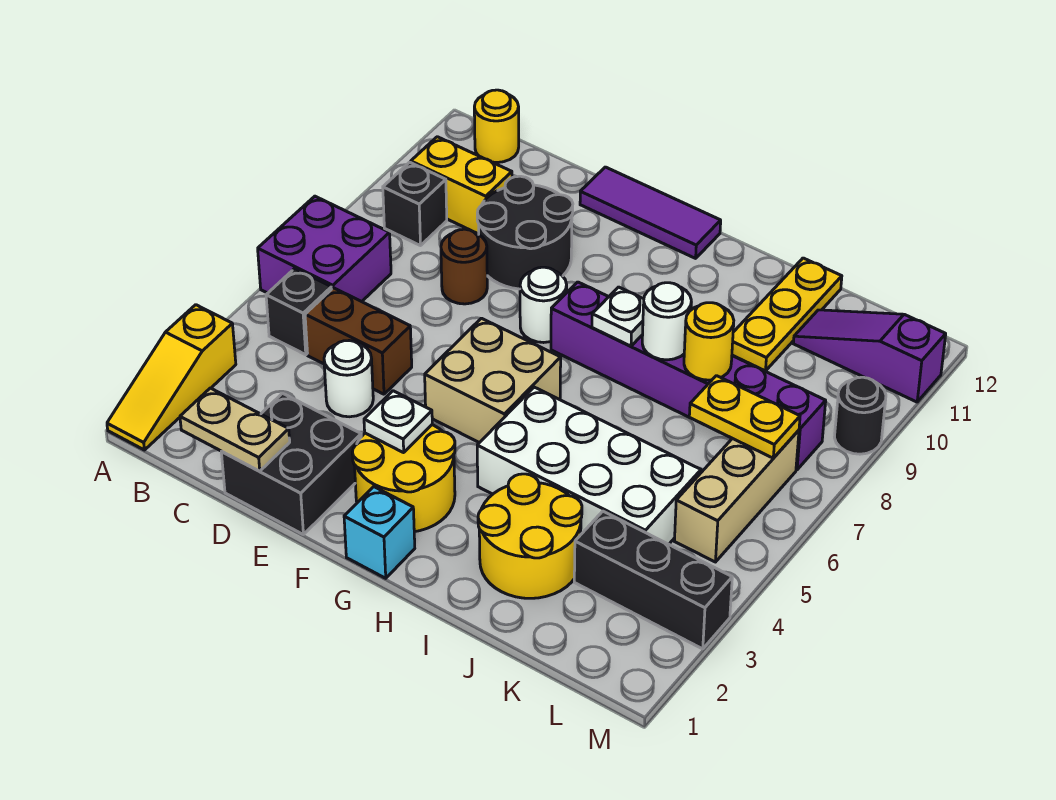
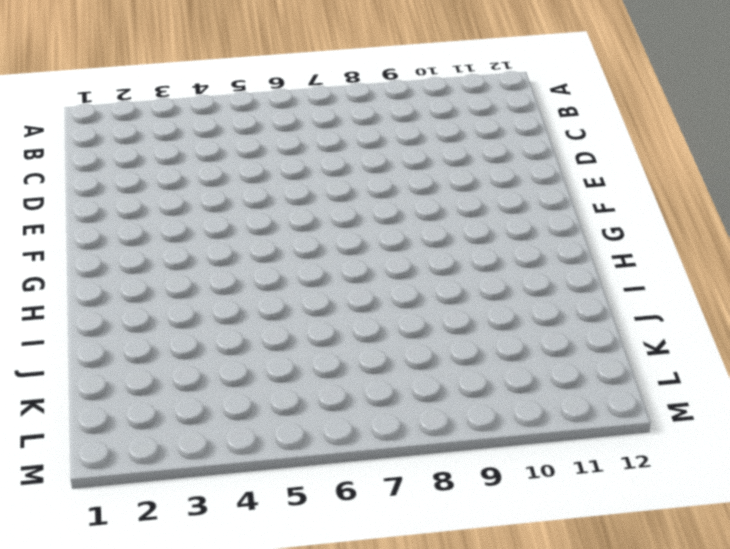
none -> yellow slope A1:A3 level 1 top 3
none -> purple brick A6:B7 level 1
none -> black brick B5 level 1
none -> black brick B9 level 1

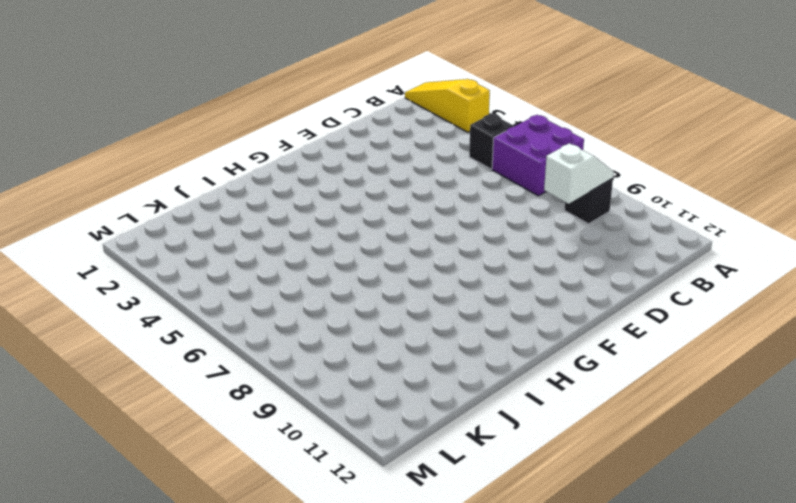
white slope B9:C9 level 2 top C -> none
none -> yellow brick B10:C10 level 1
none -> yellow round brick B12 level 1
none -> brown brick C5:D5 level 1
none -> black brick D1:E2 level 1

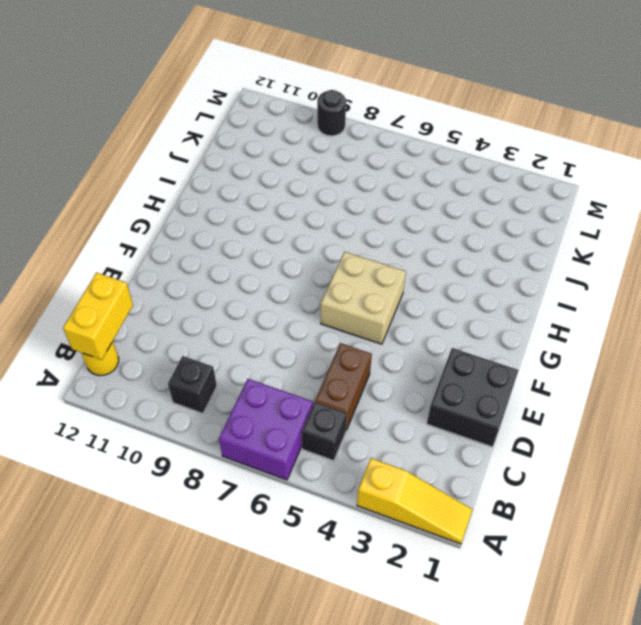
yellow brick B12:C12 level 2 -> yellow brick B10:C10 level 1
none -> white round brick D4 level 1
none -> brown round brick D8 level 1
none -> black round brick D9:E10 level 1
none -> purple tile E12:G12 level 1

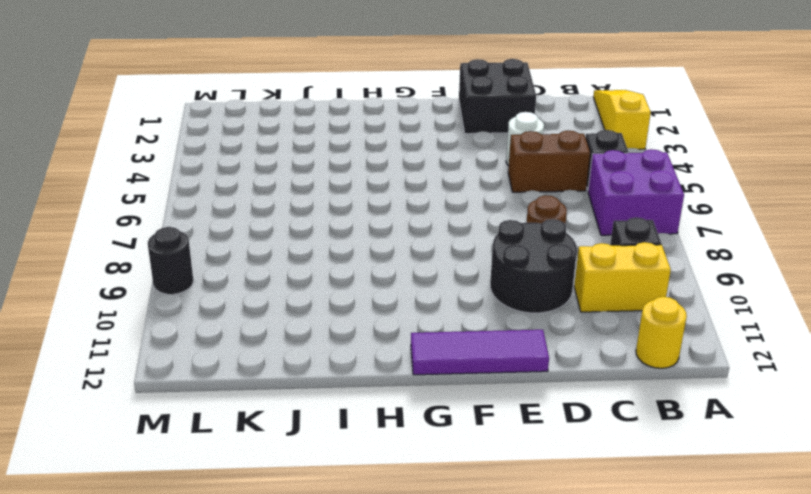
none -> yellow round brick F2:G3 level 1
none -> tan brick F5:G6 level 1
none -> white round brick F8 level 1
none -> cyan brick G1 level 1

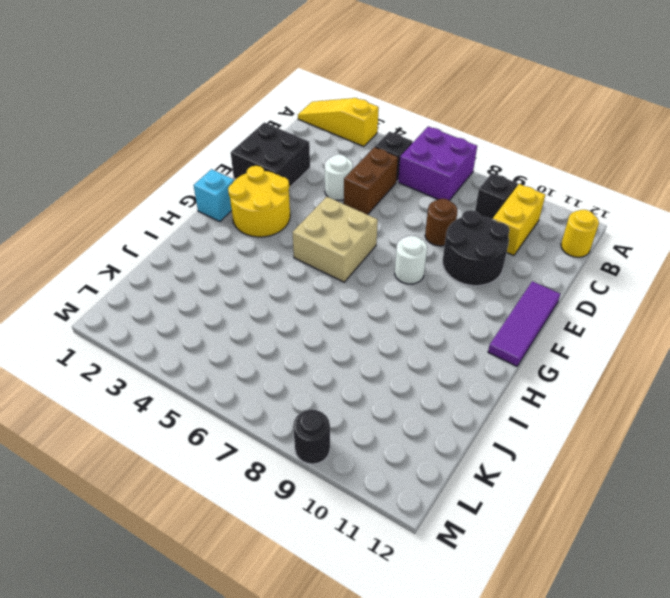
none -> purple brick G8:L8 level 1
none -> white brick H4:K5 level 1
none -> yellow round brick I2:J3 level 1
none -> yellow plate J10:J12 level 1

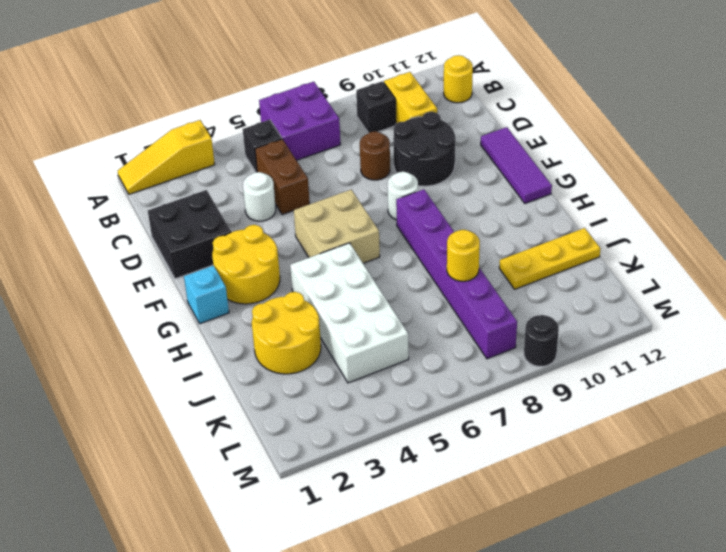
none -> black brick K3:M3 level 1
none -> purple slope K11:M11 level 1 top M
none -> tan brick L5:L7 level 1
none -> tan plate C1:D1 level 2

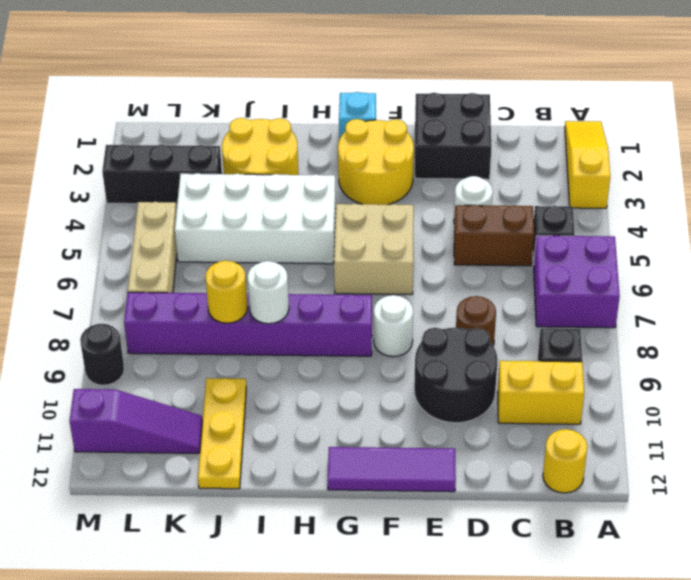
none -> tan plate C1:D1 level 2
none -> white plate F3 level 2
none -> white plate H8 level 2
none -> yellow plate K7:L7 level 2

